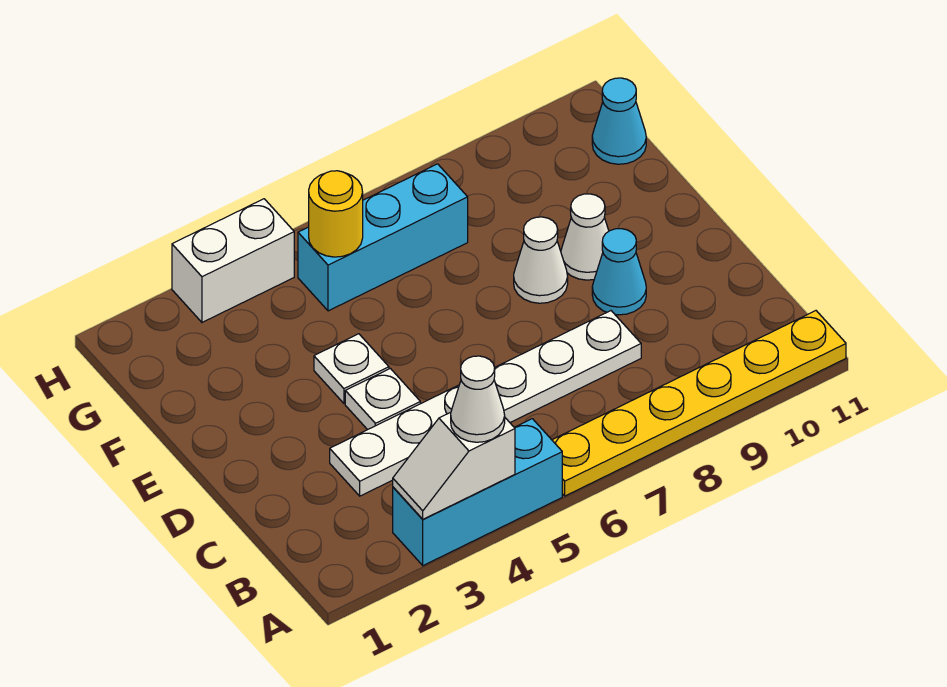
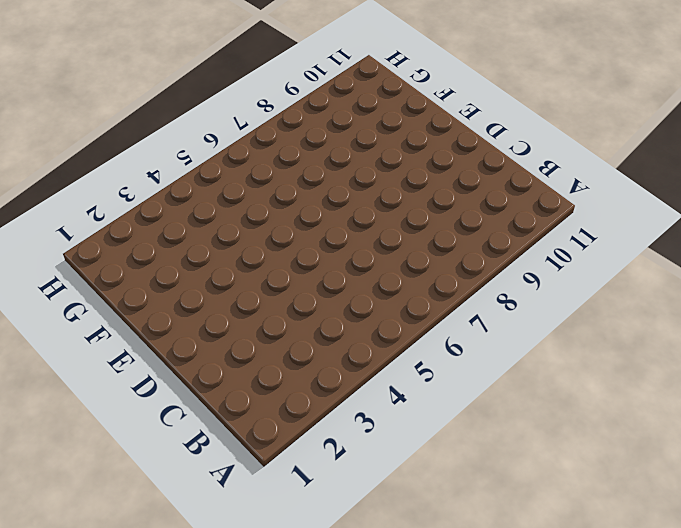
none -> cyan brick A3:A5 level 1
none -> yellow plate A6:A11 level 1
none -> white plate C3:C8 level 1

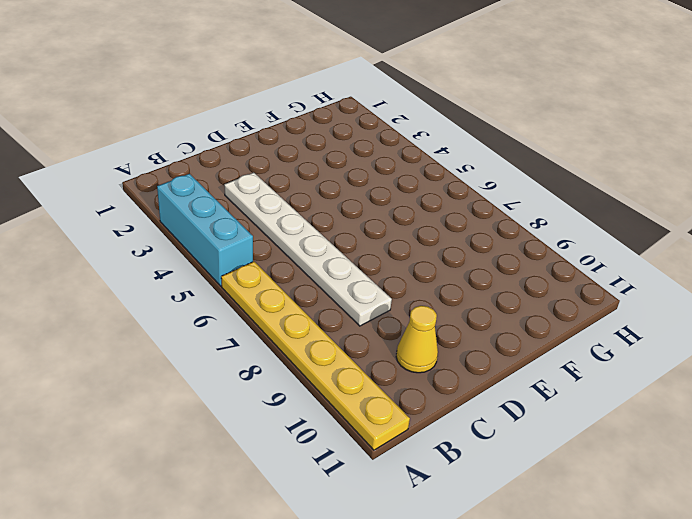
yellow cone C10 level 1 -> none
none -> white plate D4 level 1
none -> cyan cone D9 level 1
none -> white plate E4 level 1

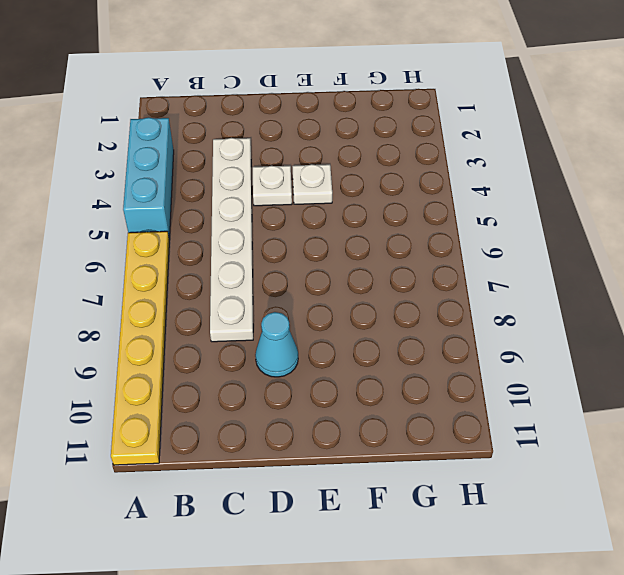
none -> white cone E8 level 1
none -> white cone E9 level 1
none -> cyan brick G5:G7 level 1

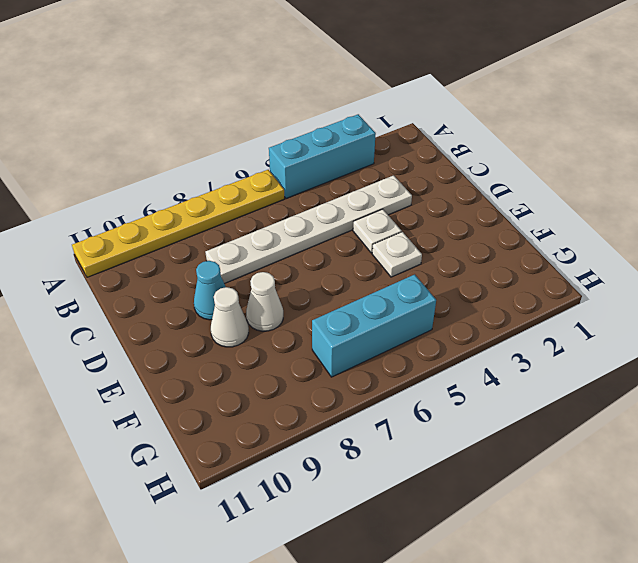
none -> cyan cone G11 level 1
none -> white brick H3:H4 level 1
none -> white slope A3:A4 level 2 top 4

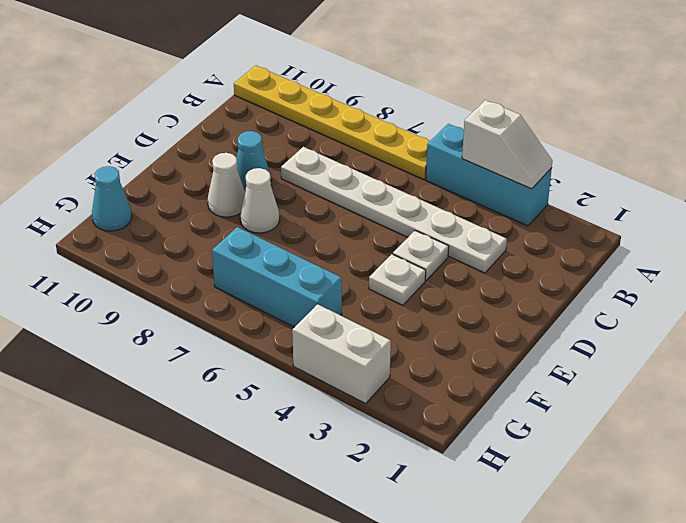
none -> yellow round brick G5 level 2
none -> white cone A4 level 3

